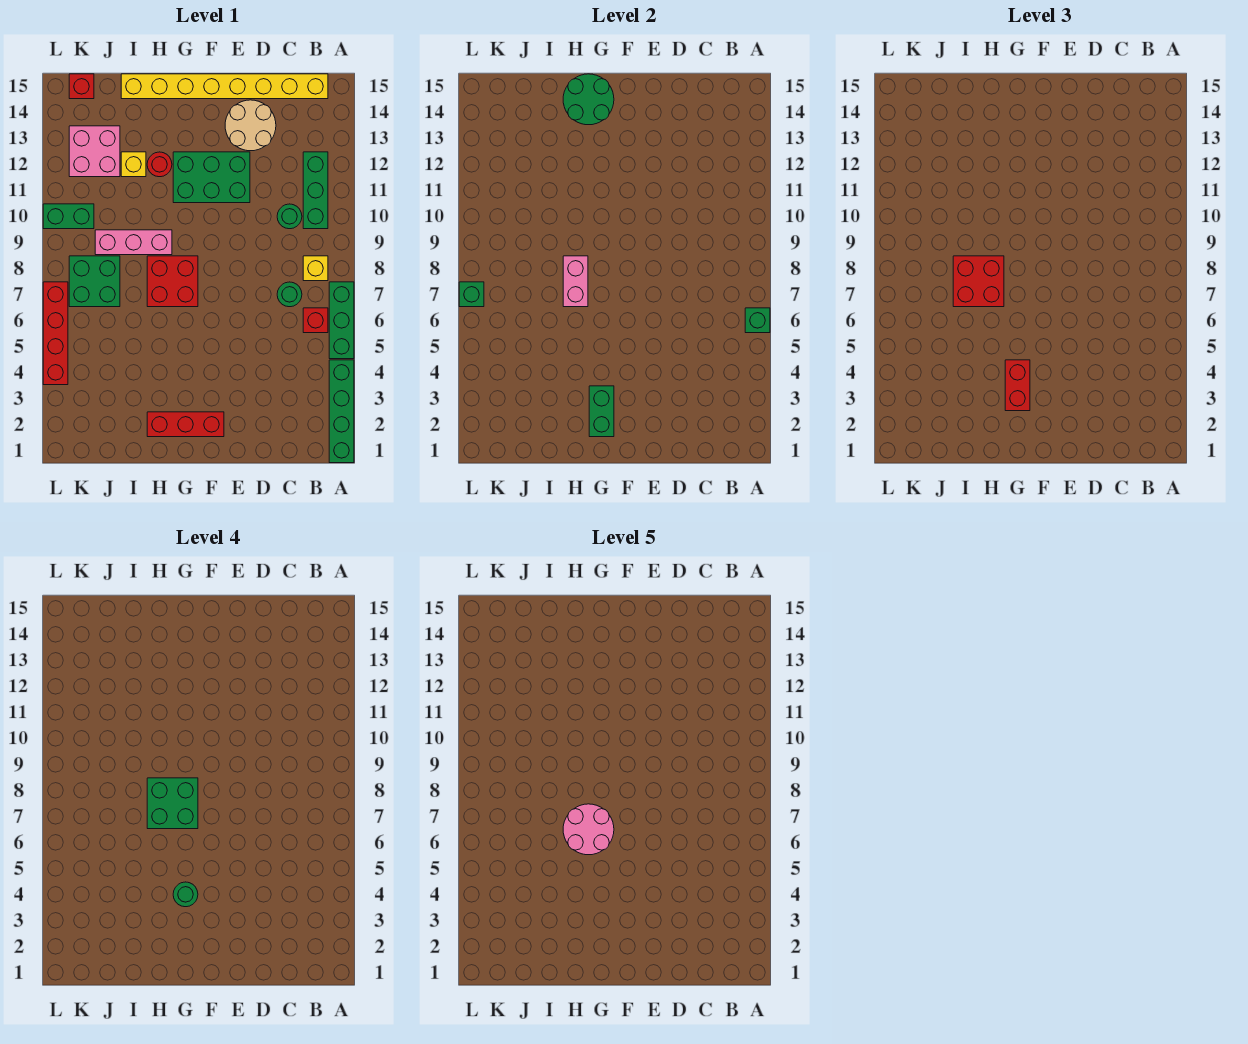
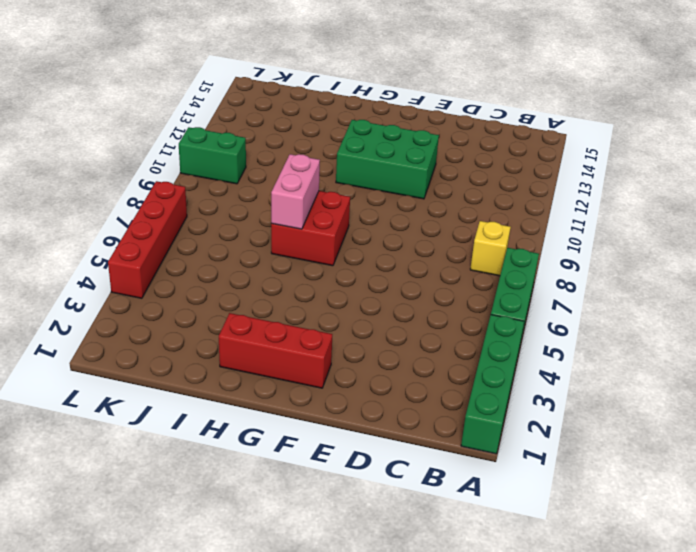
none -> red brick B6 level 1
none -> green brick B10:B12 level 1
none -> yellow brick B15:I15 level 1
none -> green round brick C7 level 1

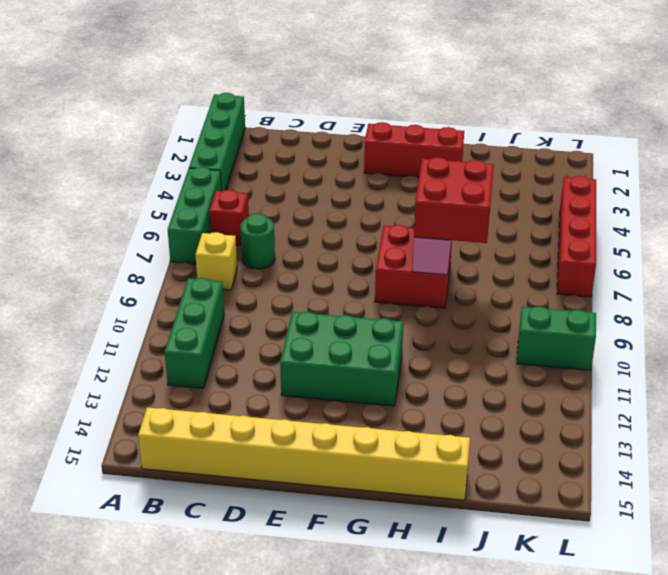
none -> green round brick C10 level 1
none -> tan round brick D13:E14 level 1
none -> pink brick H9:J9 level 1
none -> red round brick H12 level 1

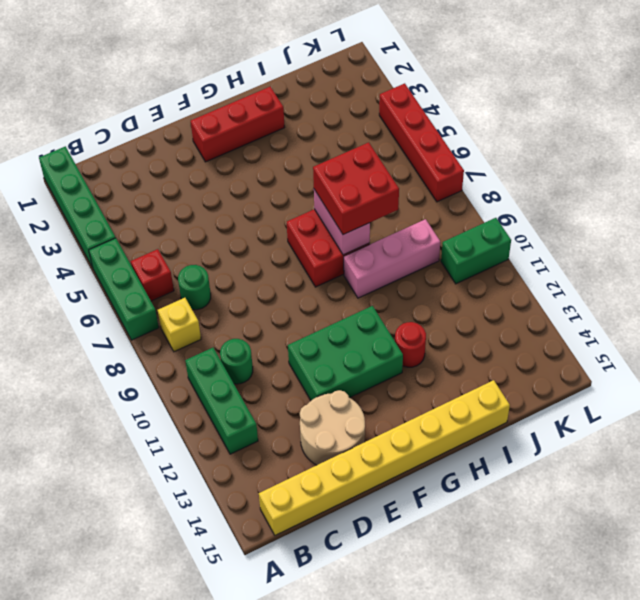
none -> yellow brick I12 level 1
none -> green brick J7:K8 level 1
none -> pink brick J12:K13 level 1
none -> red brick K15 level 1

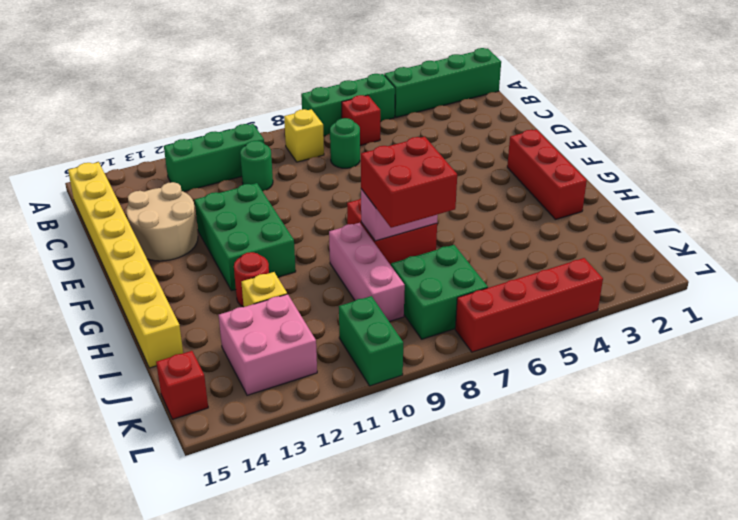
none -> green brick A6 level 2
none -> green brick G2:G3 level 2
none -> green round brick G14:H15 level 2
none -> green brick L7 level 2

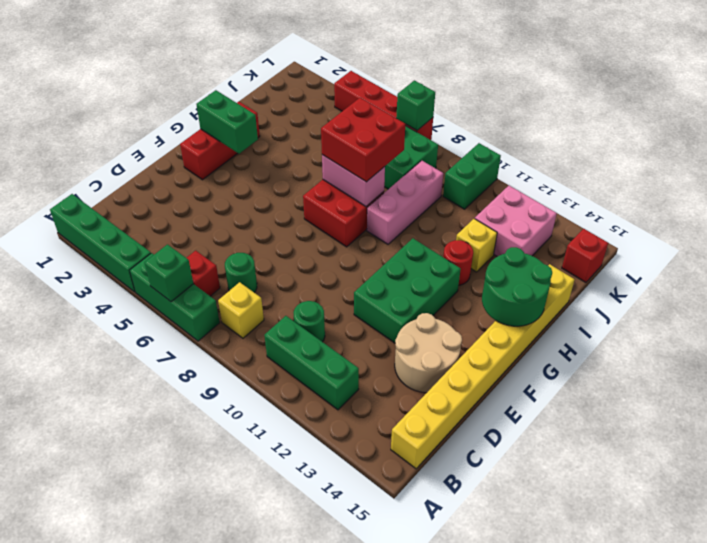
none -> red brick G3:G4 level 3
none -> green round brick G4 level 4
none -> green brick G7:H8 level 4
none -> pink round brick G6:H7 level 5

